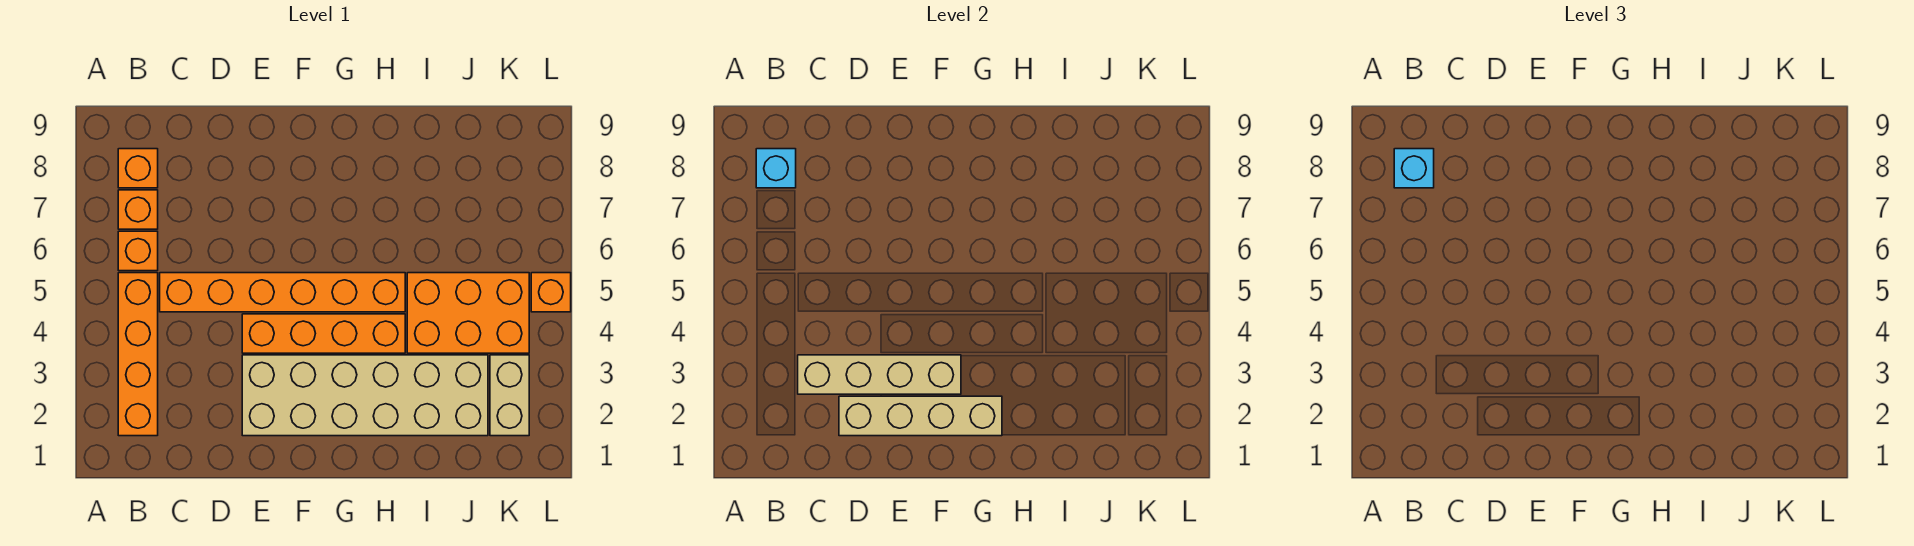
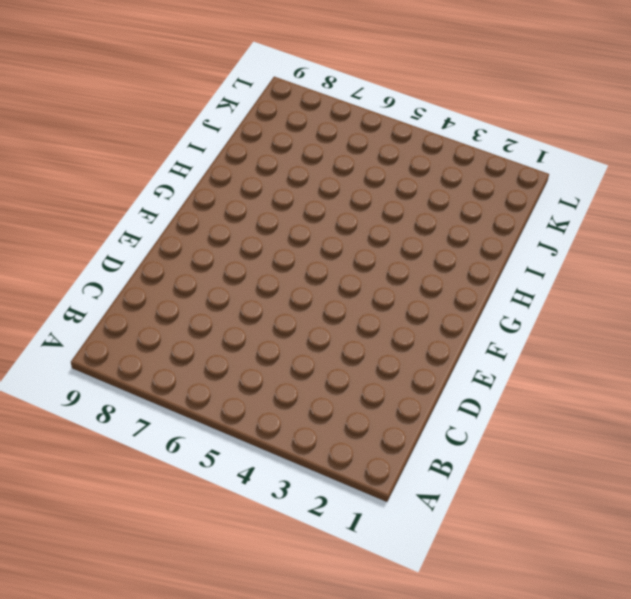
none -> orange brick B2:B5 level 1
none -> orange brick B6 level 1
none -> orange brick B7 level 1

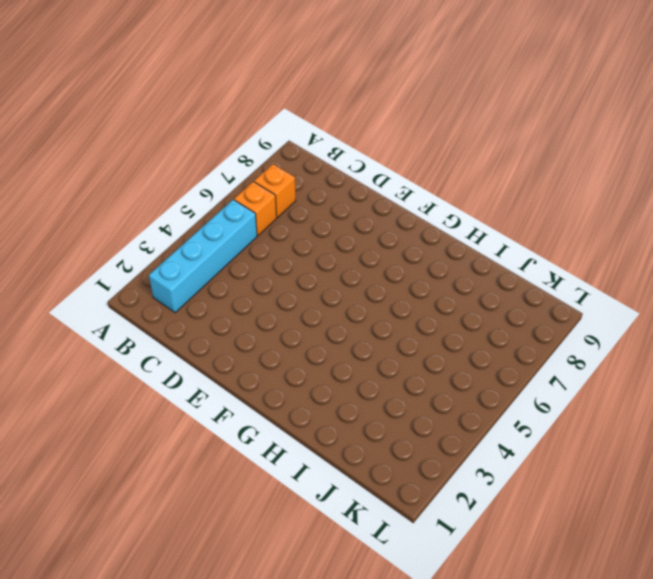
cyan brick B2:B5 level 1 -> orange brick B2:B5 level 1
none -> orange brick B8 level 1
none -> orange brick C5:H5 level 1
none -> tan brick E2:J3 level 1

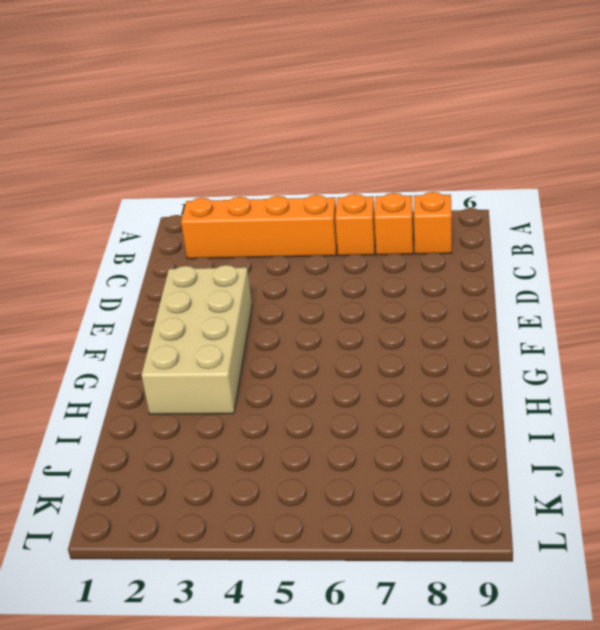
tan brick E2:H3 level 1 -> tan brick E2:J3 level 1
none -> orange brick C5:H5 level 1
none -> orange brick E4:H4 level 1
none -> orange brick I4:K5 level 1

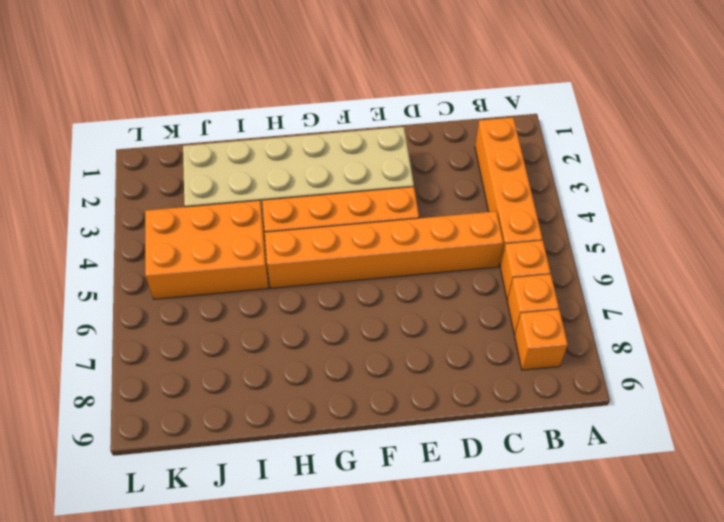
none -> tan brick K2:K3 level 1
none -> orange brick L5 level 1
none -> cyan brick B8 level 2

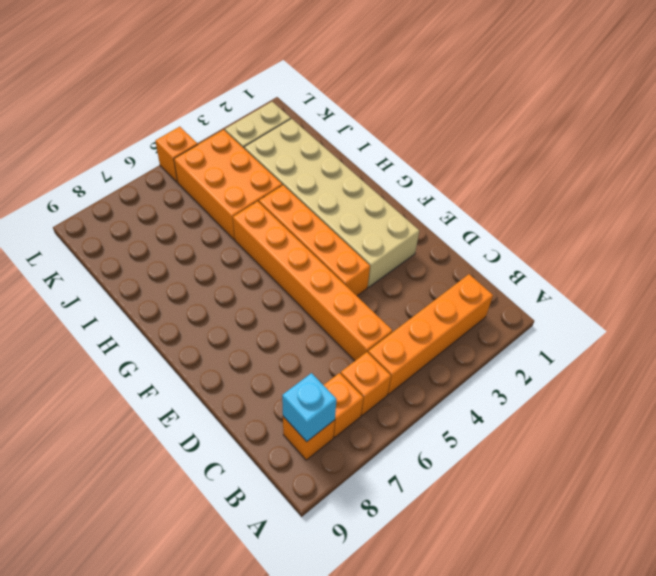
none -> tan brick C3:F3 level 2
none -> tan brick D2:G2 level 2
none -> cyan brick B8 level 3

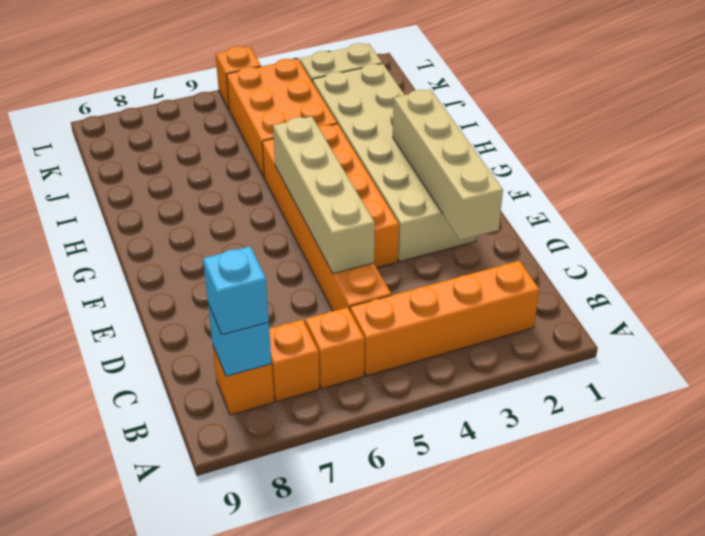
tan brick D5:G5 level 2 -> tan brick C3:F3 level 2

